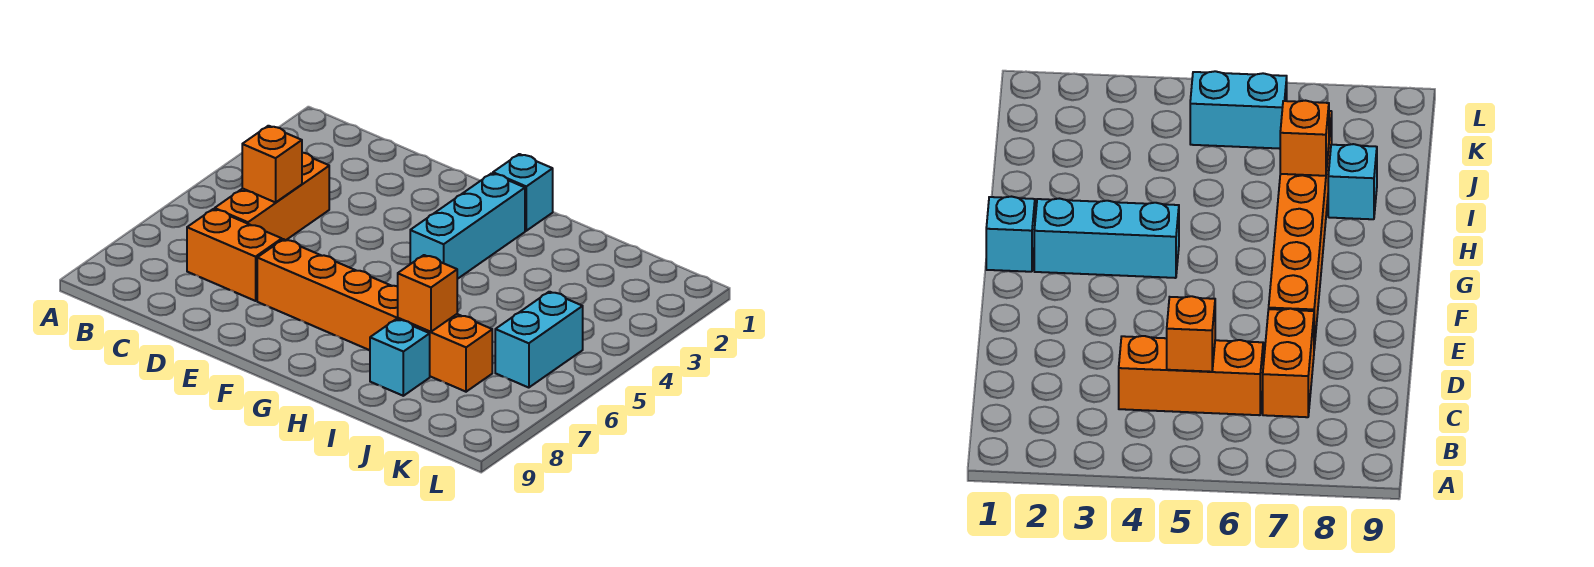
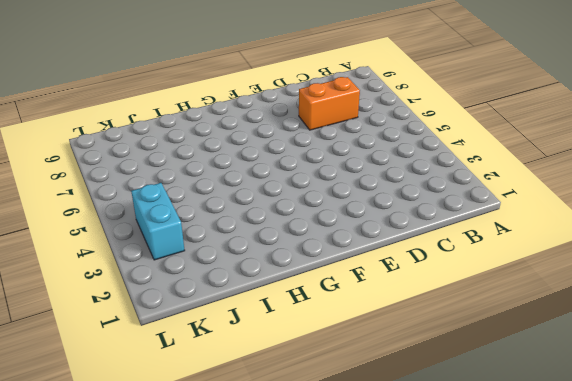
cyan brick K3:K4 level 1 -> cyan brick K5:K6 level 1
none -> orange brick C4:C6 level 1
none -> orange brick E7:J7 level 1

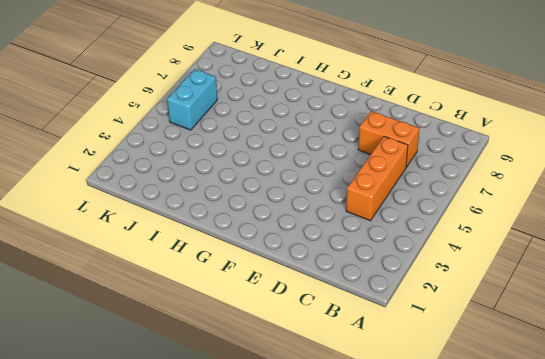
none -> orange brick E7:J7 level 1
none -> cyan brick G1 level 1

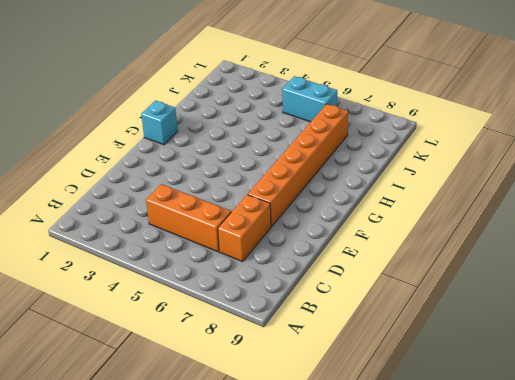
none -> cyan brick G2:G4 level 1
none -> cyan brick I8 level 1

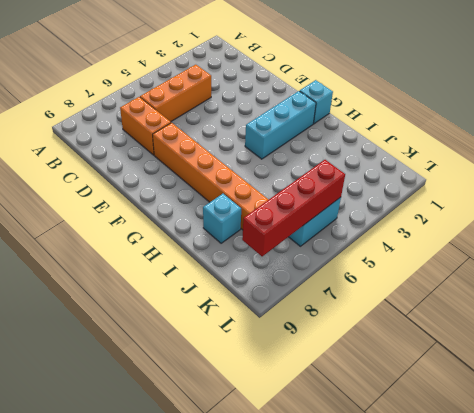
red brick K5:K8 level 2 -> none
none -> orange brick C5 level 2
none -> orange brick I7 level 2

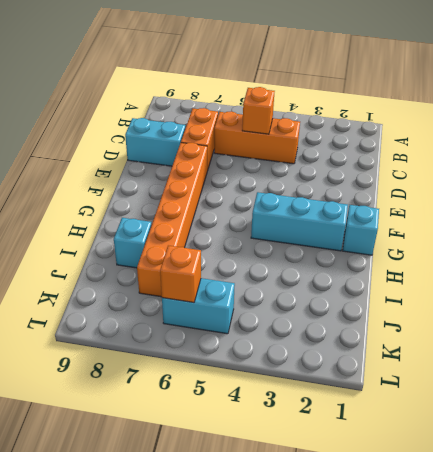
cyan brick D8:D9 level 1 -> none
orange brick K6 level 2 -> orange brick I7 level 2

